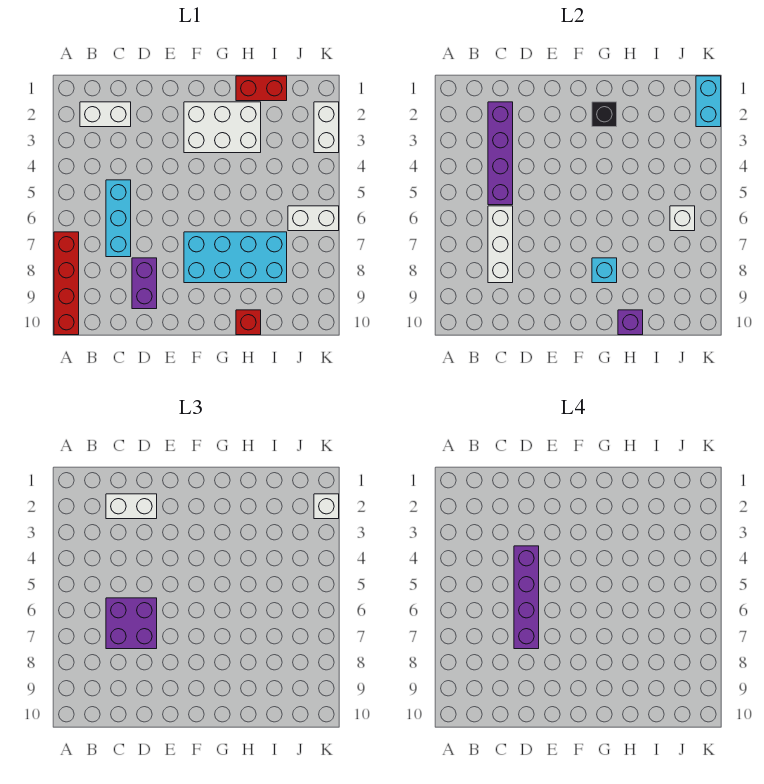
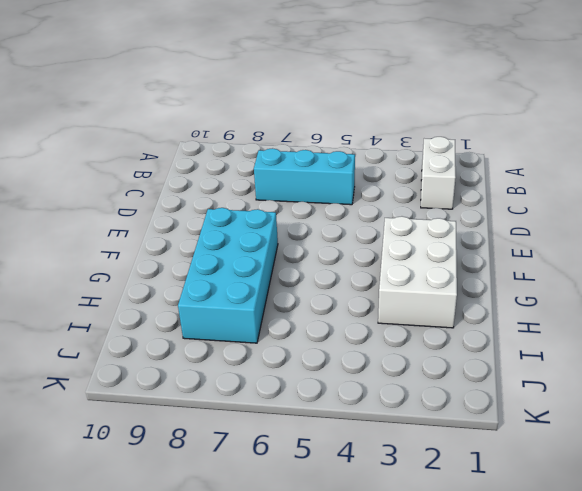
none -> red brick A7:A10 level 1
none -> purple brick D8:D9 level 1
none -> red brick H1:I1 level 1

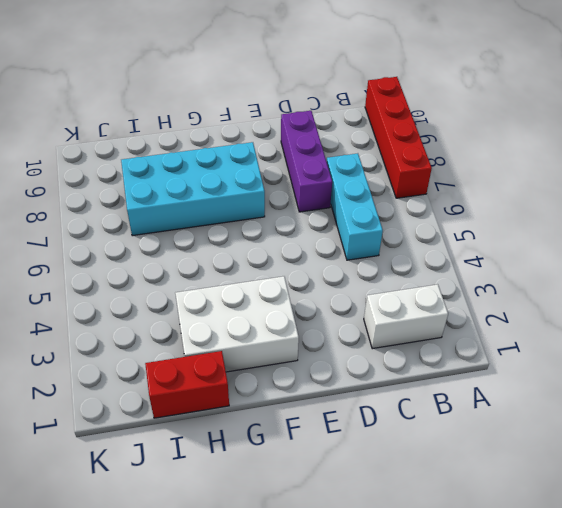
purple brick D7:D9 level 1 -> purple brick D8:D9 level 1
none -> red brick H10 level 1
none -> white brick J6:K6 level 1
none -> white brick K2:K3 level 1

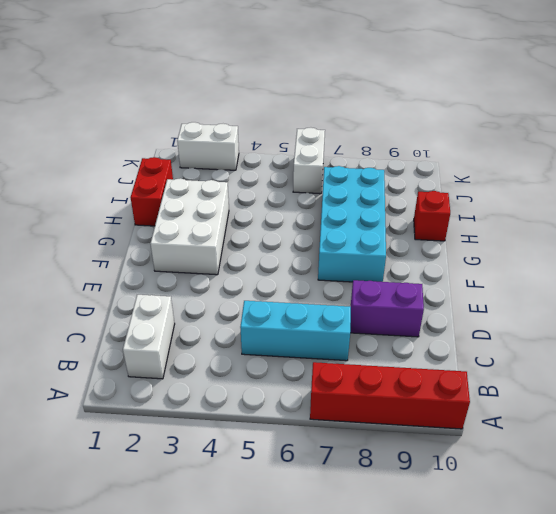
none -> purple brick C2:C5 level 2
none -> white brick C6:C8 level 2
none -> black brick G2 level 2

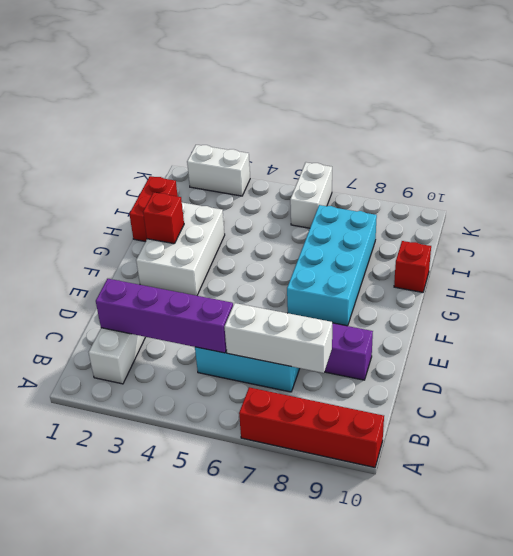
red brick G2 level 2 -> black brick G2 level 2
none -> cyan brick G8 level 2
none -> purple brick H10 level 2
none -> white brick J6 level 2

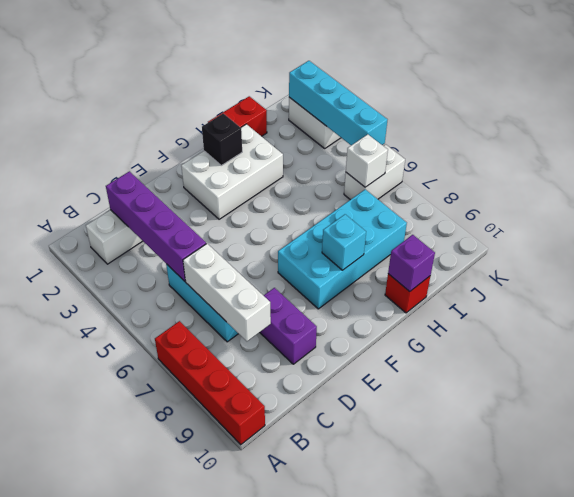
cyan brick K2:K5 level 2 -> cyan brick K1:K2 level 2
none -> white brick C2:D2 level 3
none -> purple brick C6:D7 level 3
none -> white brick K2 level 3

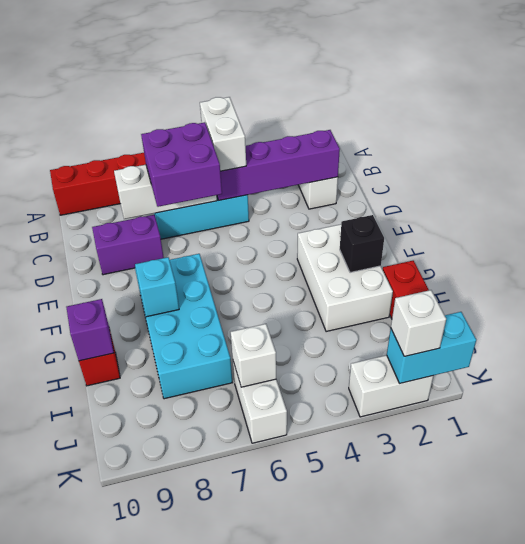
white brick B5:C5 level 3 -> white brick C2:D2 level 3
none -> purple brick D4:D7 level 4

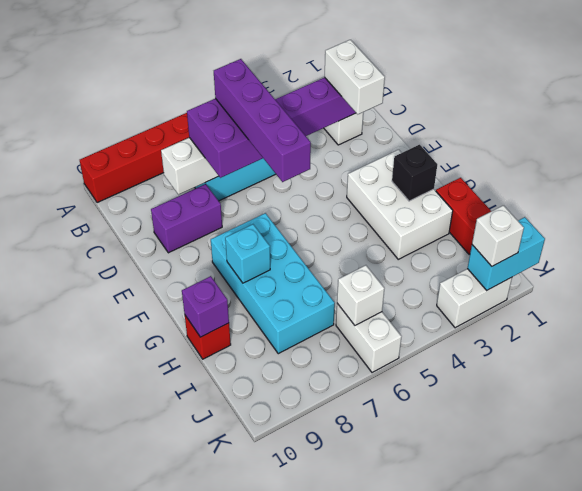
purple brick C6:F6 level 4 -> purple brick D4:D7 level 4

